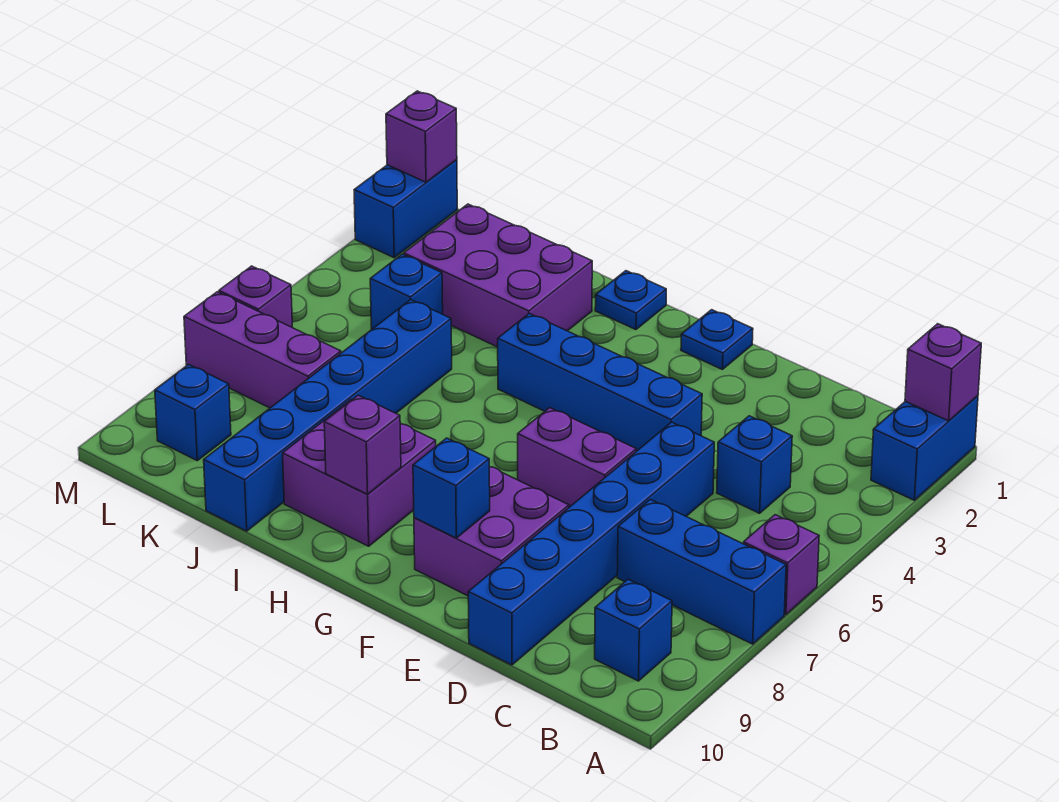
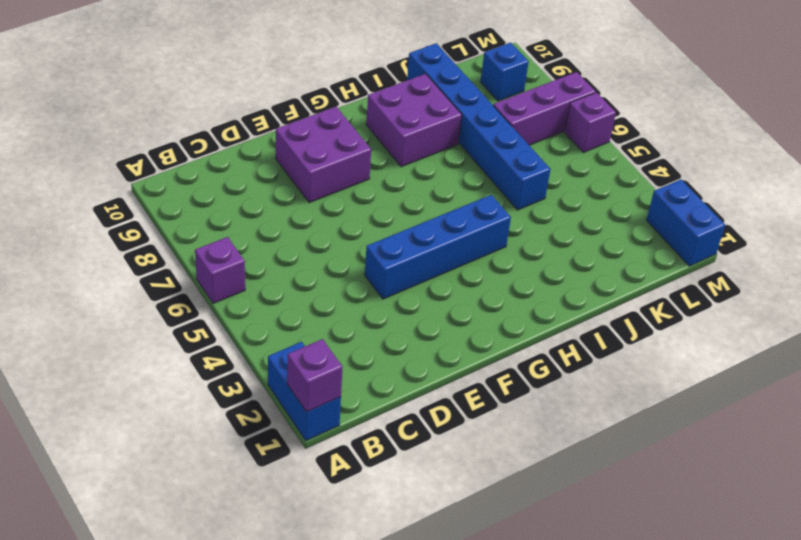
none -> blue brick A7:C7 level 1
none -> blue brick B9 level 1
none -> blue brick C4 level 1

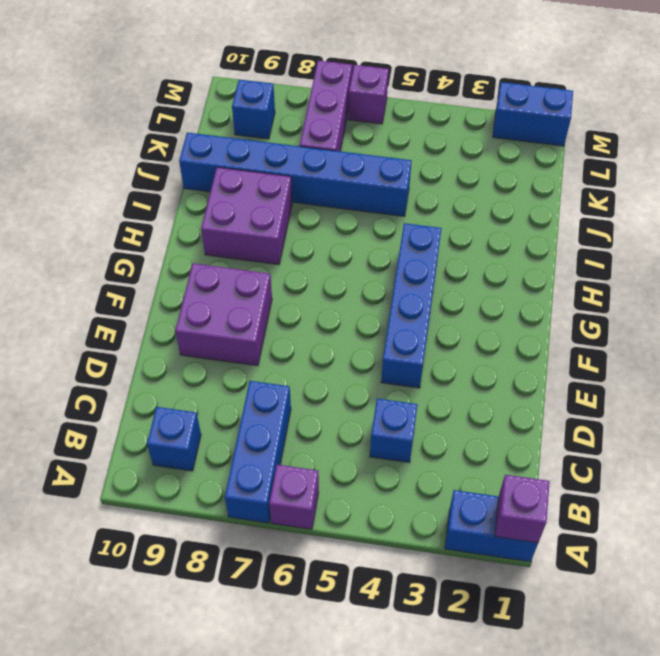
none -> blue brick D5:D10 level 1
none -> purple brick E6:F6 level 1
none -> blue plate F1 level 1

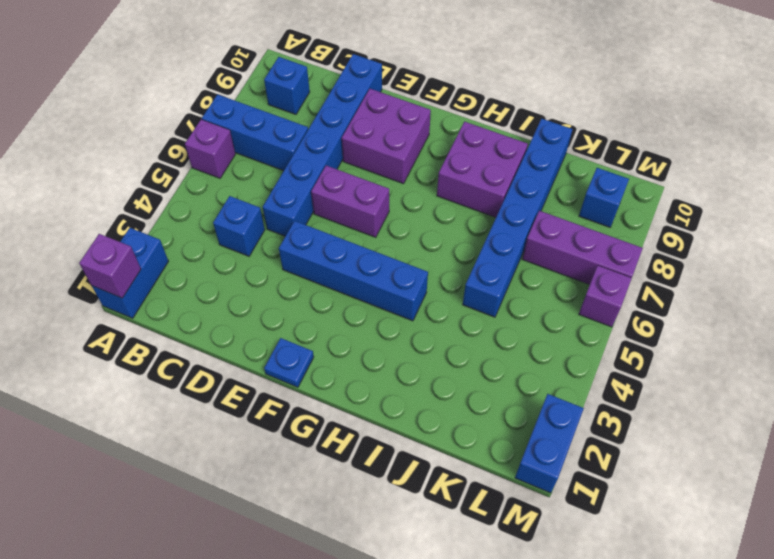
none -> blue plate H1 level 1
none -> purple brick I2:K3 level 1
none -> blue brick K4 level 1

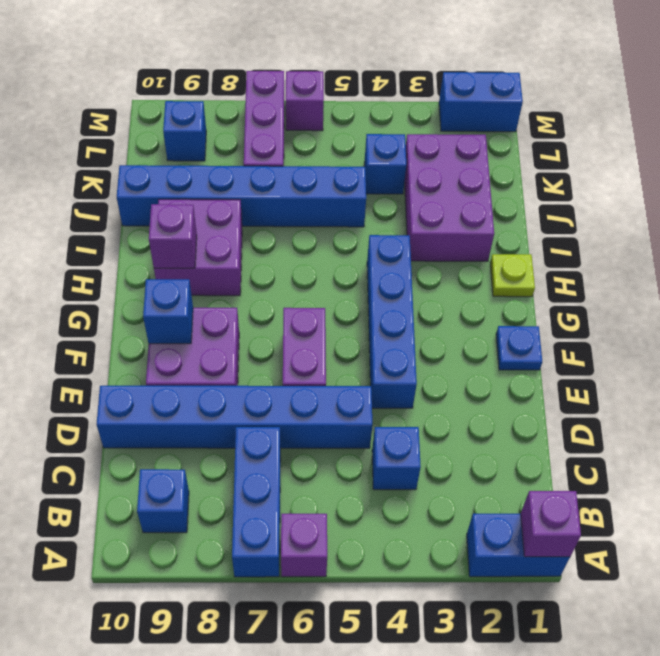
lime plate H1 level 1 -> blue plate H1 level 1
none -> purple brick M1 level 2

